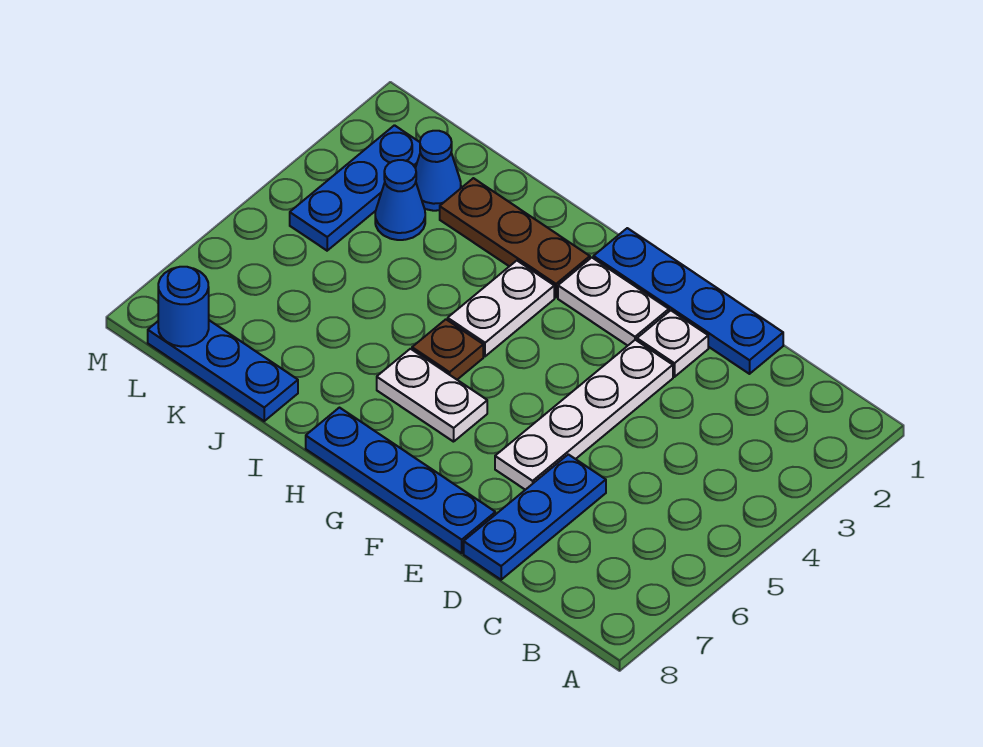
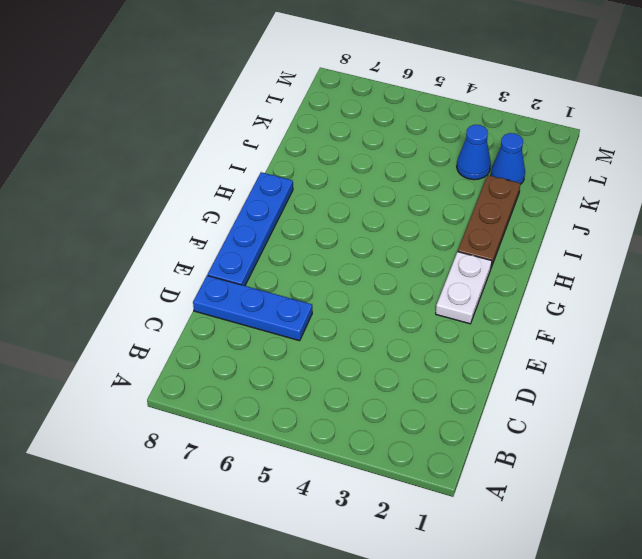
none -> blue plate D1:G1 level 1
none -> white plate E2 level 1
none -> white plate E3:E6 level 1

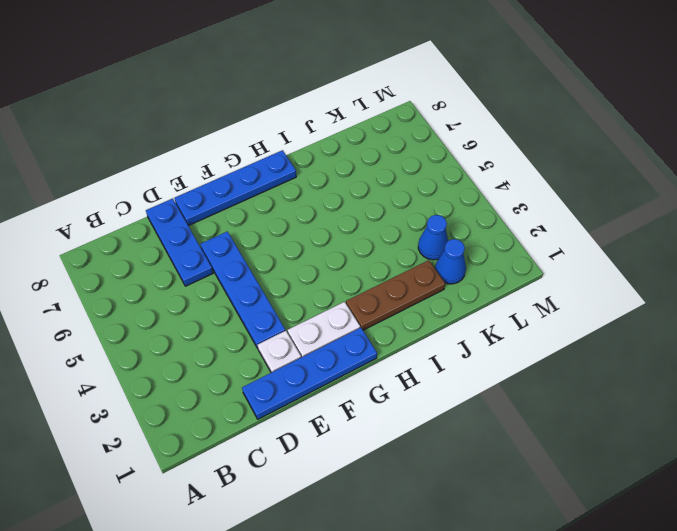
blue plate E3:E6 level 1 -> white plate E3:E6 level 1
none -> white plate G6:H6 level 1
none -> white plate H3:H4 level 1
none -> brown plate H5 level 1

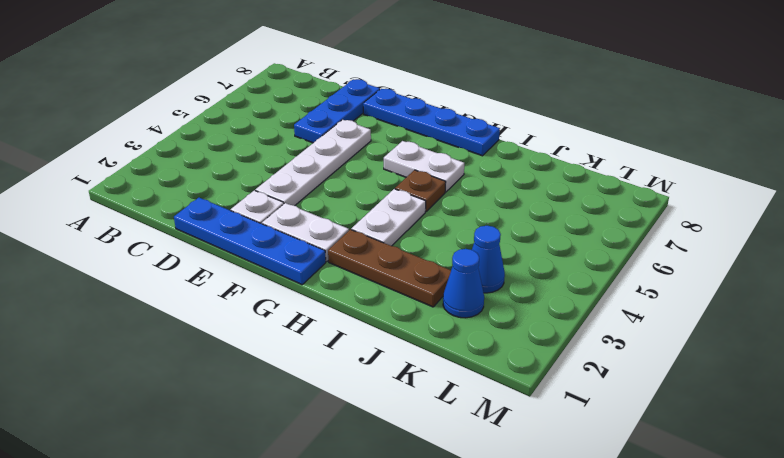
none -> blue plate J8:L8 level 1
none -> blue plate L2:L4 level 1
none -> blue round brick L8 level 2

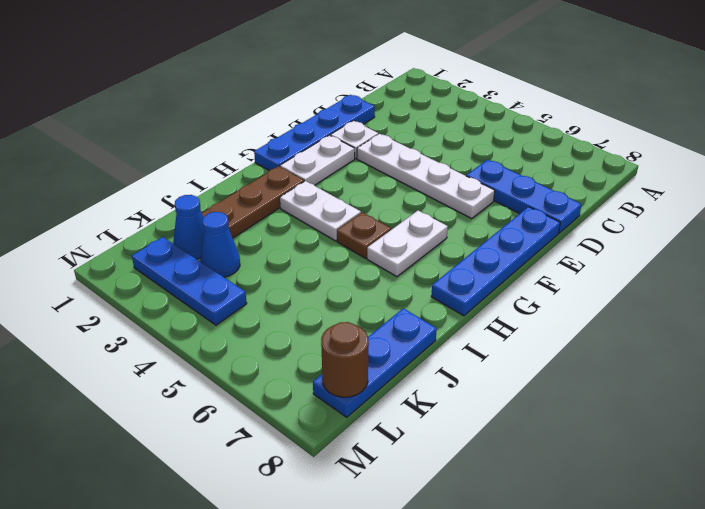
brown round brick L8 level 2 -> blue round brick L8 level 2

